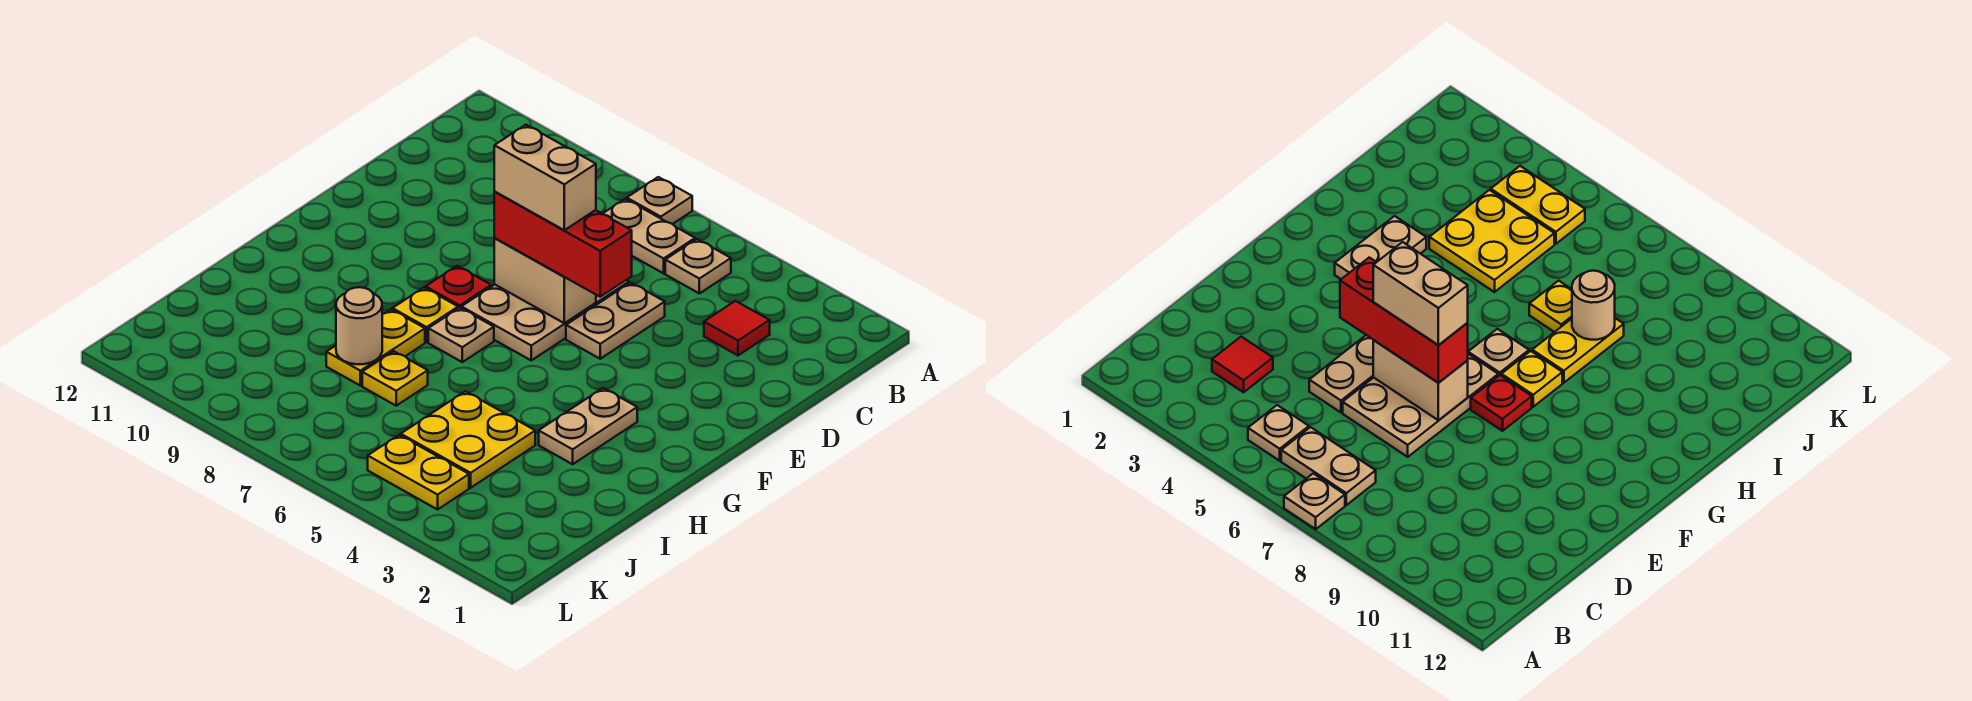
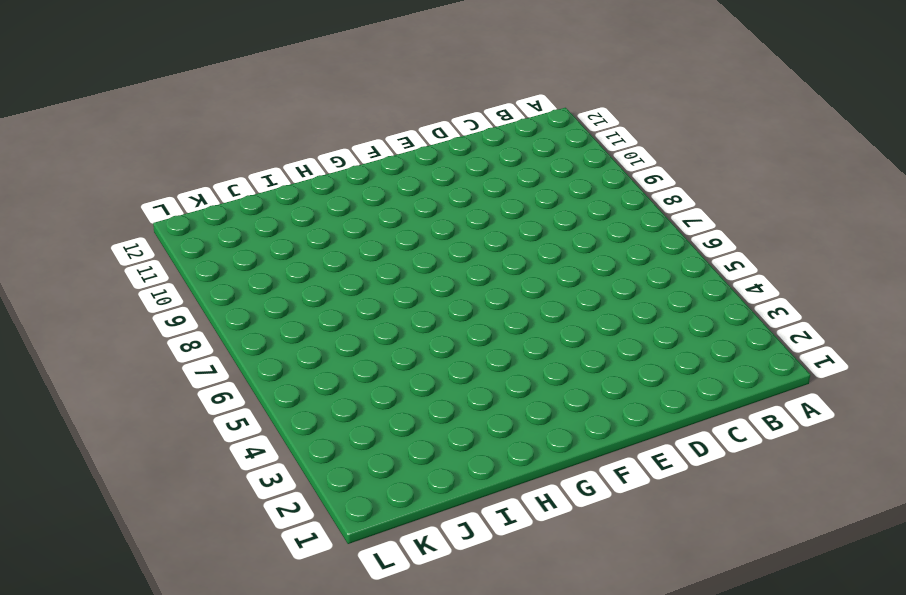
none -> tan plate A7 level 1
none -> tan plate B5 level 1
none -> tan plate B6:B7 level 1

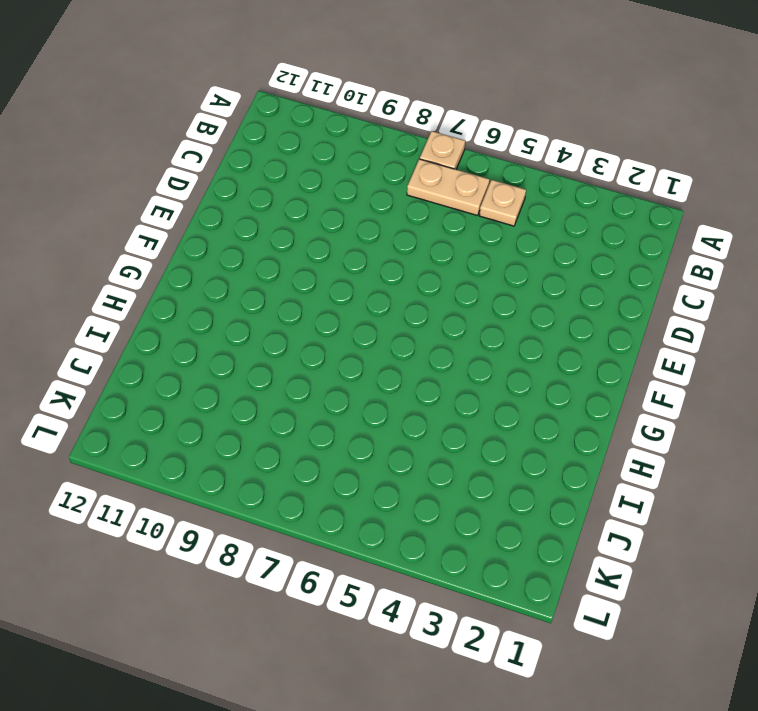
none -> red tile C3 level 1
none -> tan plate D5:E5 level 1
none -> tan plate D6:F7 level 1

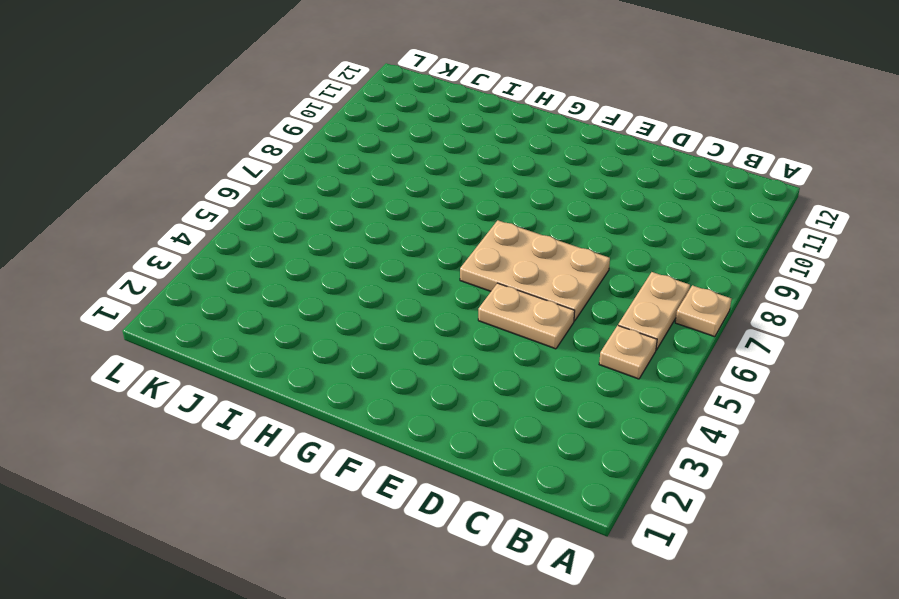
none -> red tile C3 level 1
none -> red plate F8 level 1
none -> tan plate G3:H3 level 1

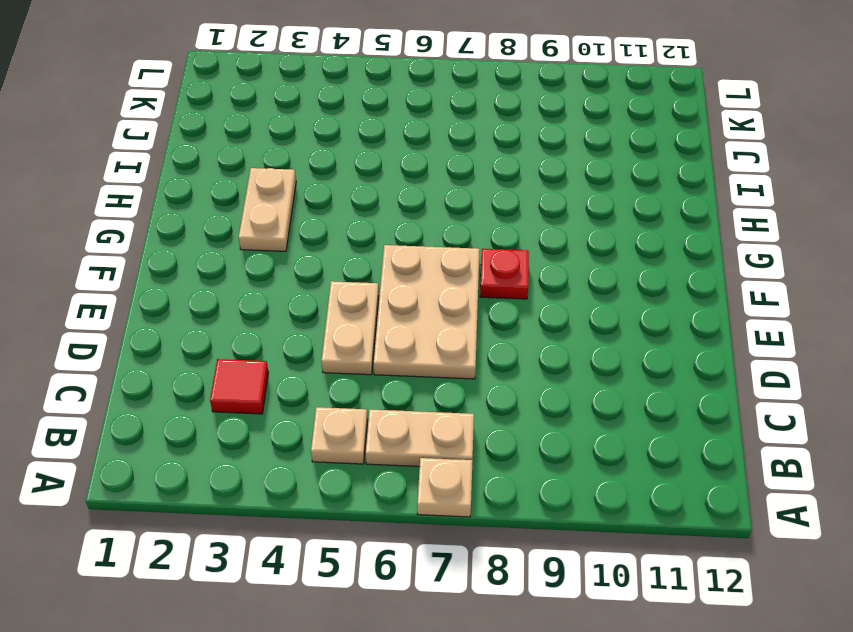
none -> tan plate G7 level 1
none -> yellow plate G8 level 1
none -> yellow plate H8:I8 level 1

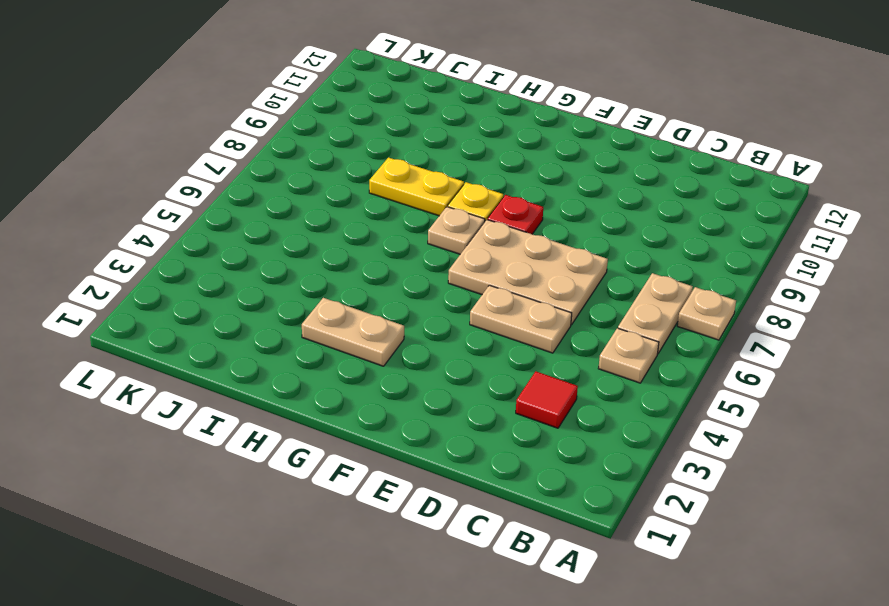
none -> yellow plate I4:J5 level 1
none -> yellow plate I7 level 1
none -> yellow plate K4:K5 level 1

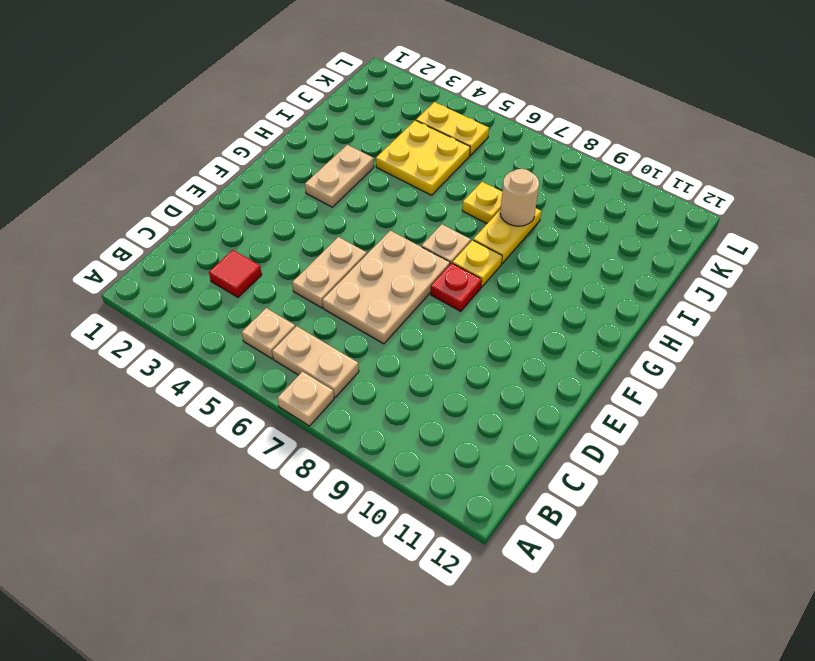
none -> tan brick E6:E7 level 2
none -> red brick E5:E7 level 3
none -> tan brick E6:E7 level 4

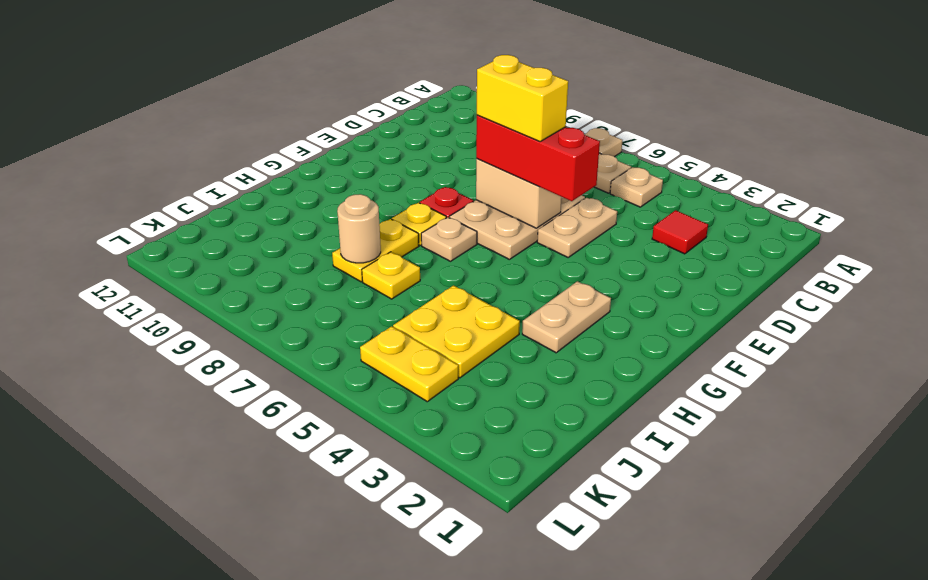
yellow brick E6:E7 level 4 -> tan brick E6:E7 level 4

